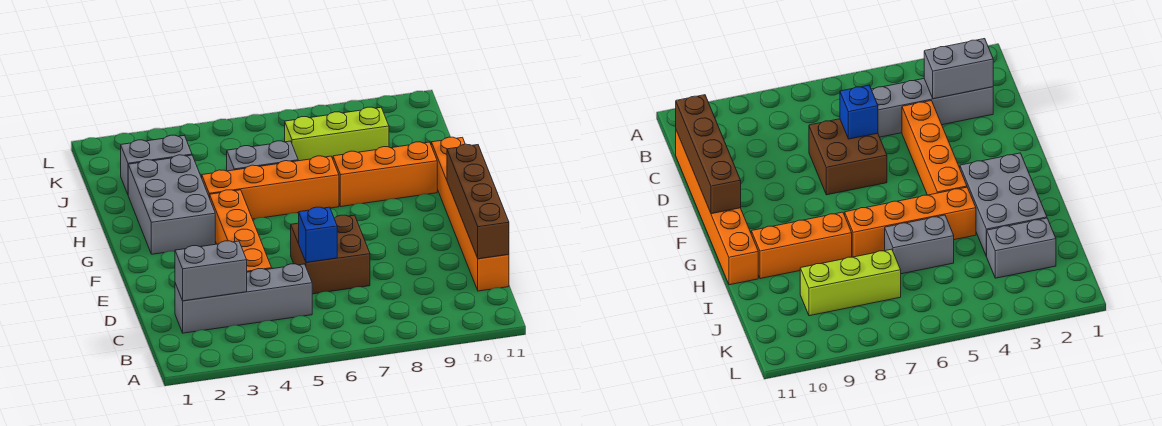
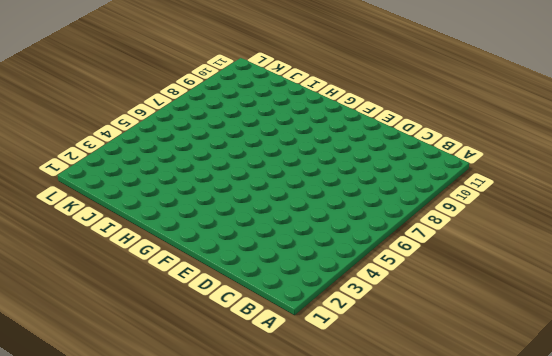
none -> grey brick C2:C5 level 1
none -> orange brick C11:H11 level 1
none -> orange brick D4:G4 level 1

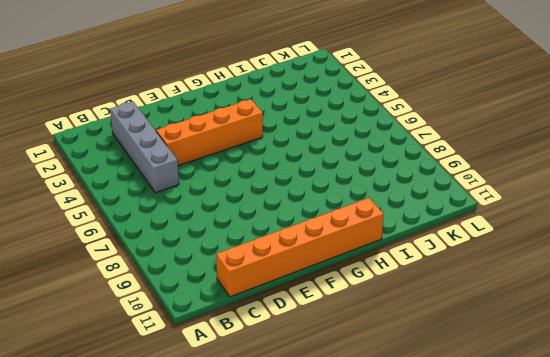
none -> brown brick D6:E7 level 1
none -> grey brick G2:I3 level 1
none -> orange brick H4:H7 level 1

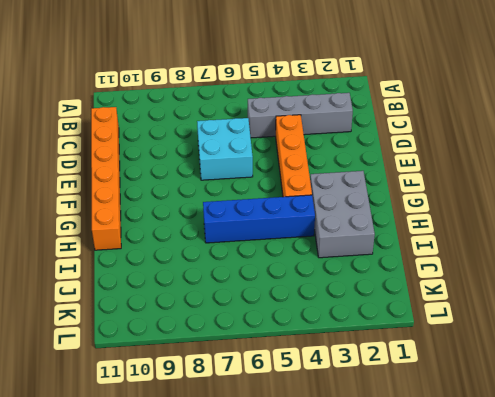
cyan brick D6:E7 level 1 -> brown brick D6:E7 level 1
blue brick H4:H7 level 1 -> orange brick H4:H7 level 1
none -> orange brick H8:H10 level 1
none -> grey brick I5:I6 level 1
none -> grey brick J2:J3 level 1

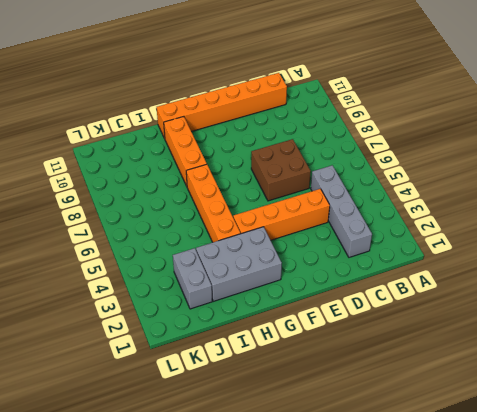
none -> grey brick I5:I6 level 1
none -> lime brick J7:J9 level 1
none -> grey brick C2:C3 level 2

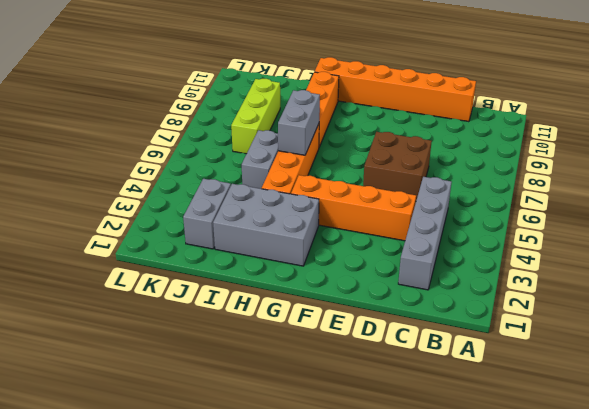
grey brick H6:H7 level 2 -> grey brick C2:C3 level 2
none -> brown brick C11:F11 level 2
none -> blue brick D6 level 2

